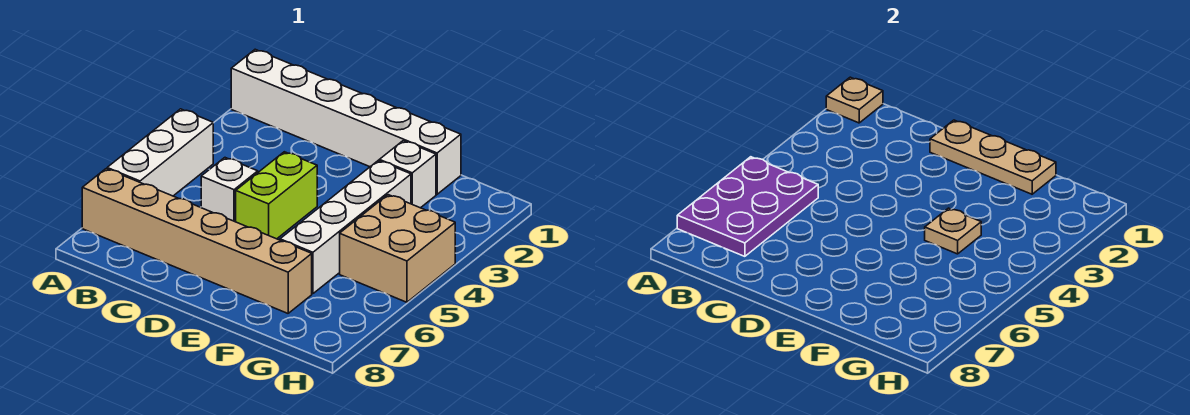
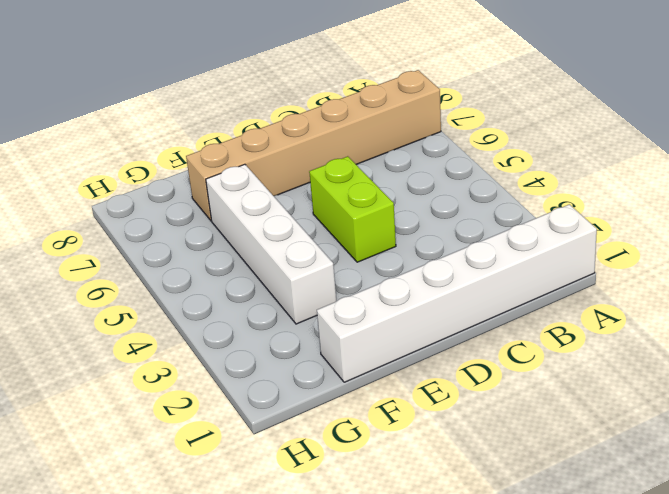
none -> white brick A4:A6 level 1
none -> white brick C5 level 1
none -> white brick F2 level 1

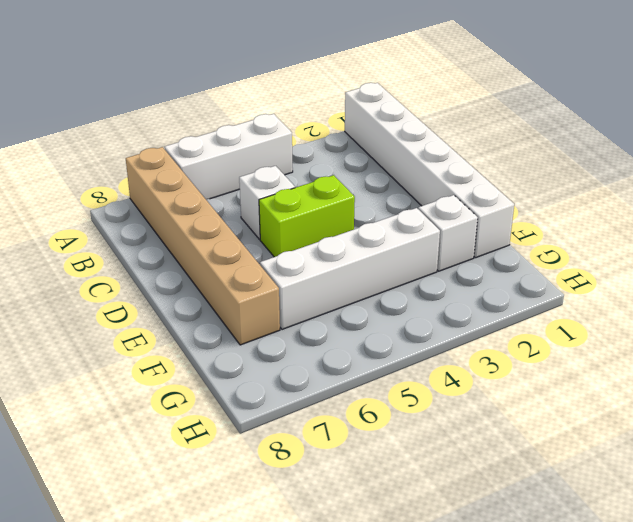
none -> tan brick G4:H5 level 1
none -> tan plate A1 level 2
none -> purple plate A5:B7 level 2

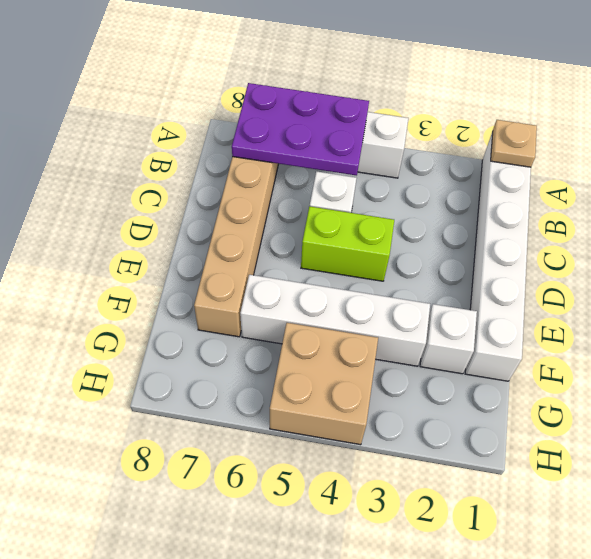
none -> tan plate D1:F1 level 2
none -> tan plate F4 level 2

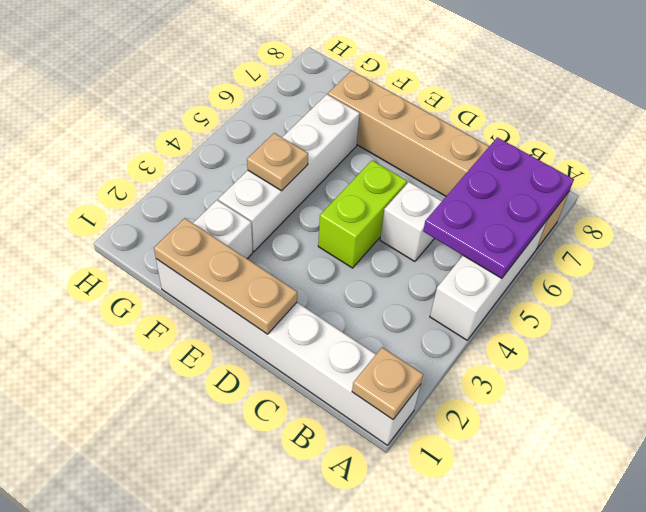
none -> tan brick G4:H5 level 1

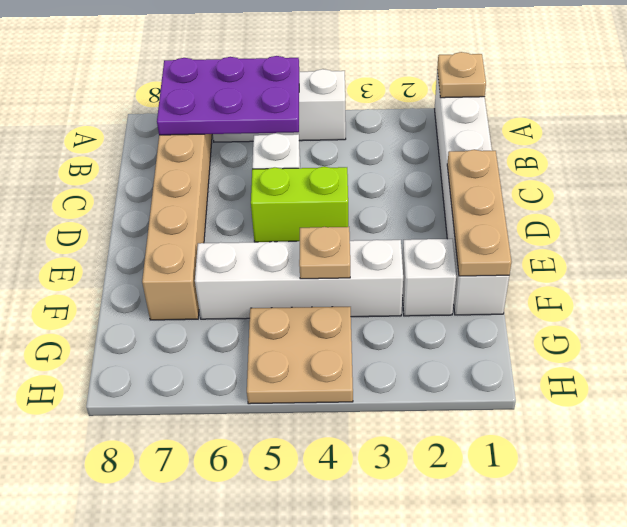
tan plate G4:H5 level 1 -> tan brick G4:H5 level 1

